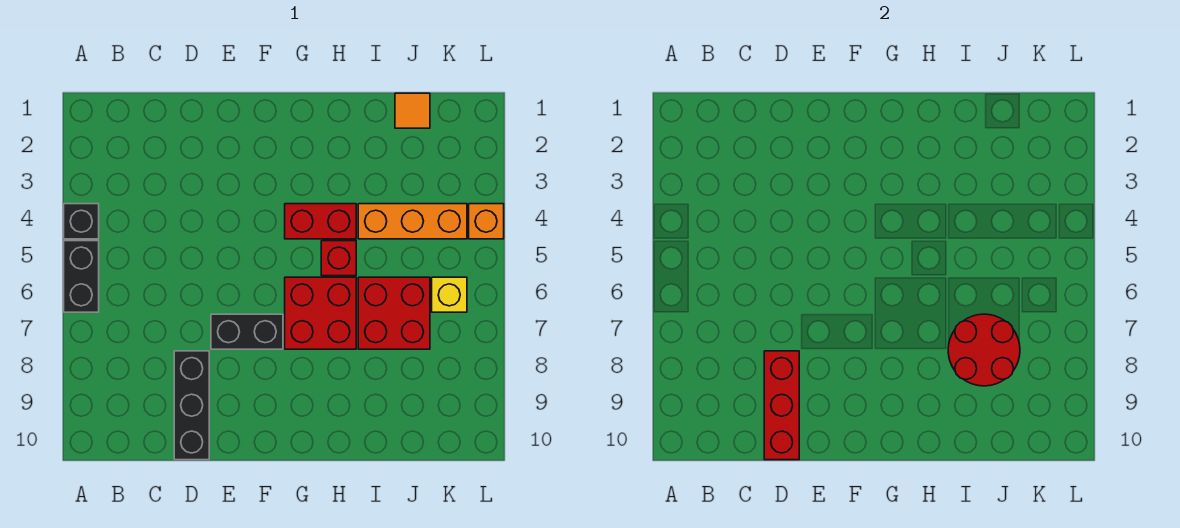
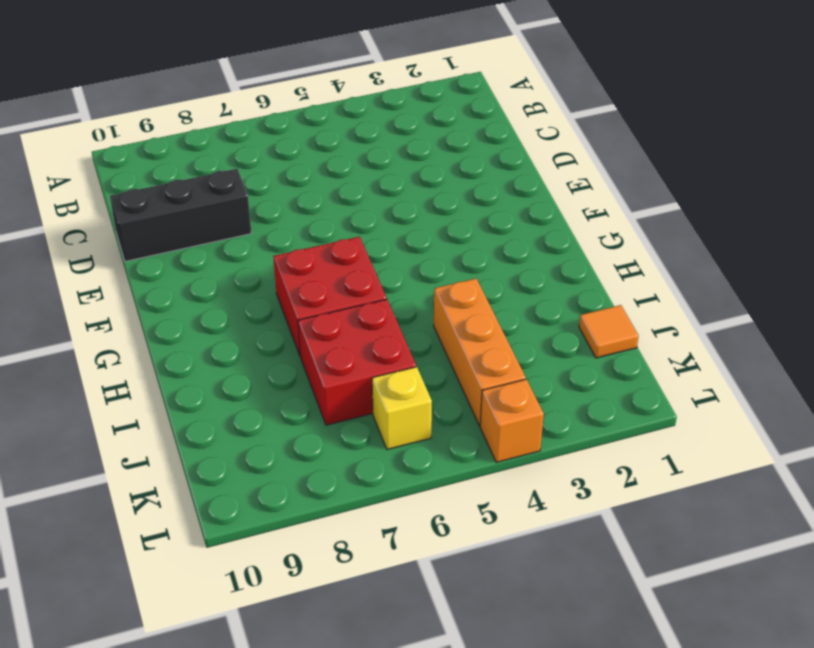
none -> black brick A4 level 1
none -> black brick A5:A6 level 1
none -> black brick E7:F7 level 1

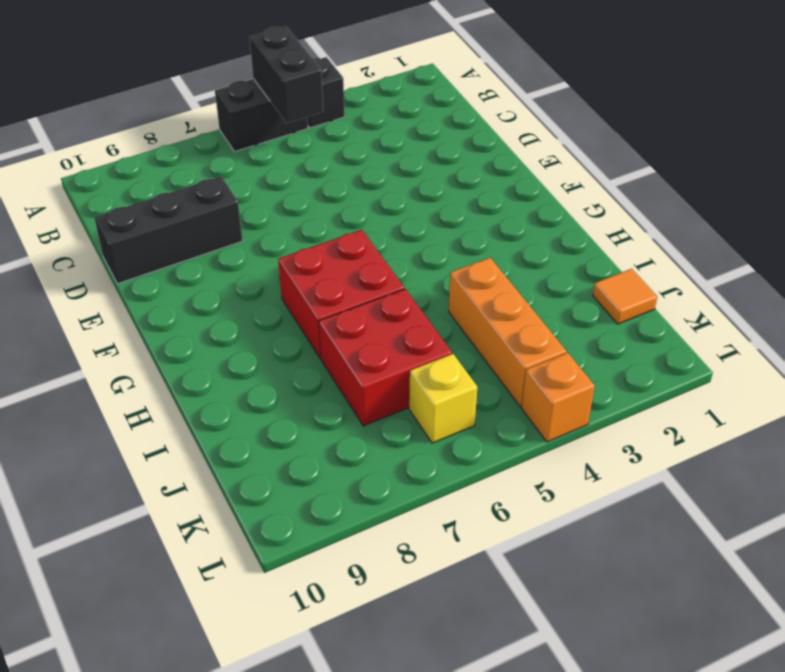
black brick A5:B5 level 2 -> black brick E7:F7 level 1
none -> red brick G4:H4 level 1
none -> red brick H5 level 1
none -> red brick D8:D10 level 2

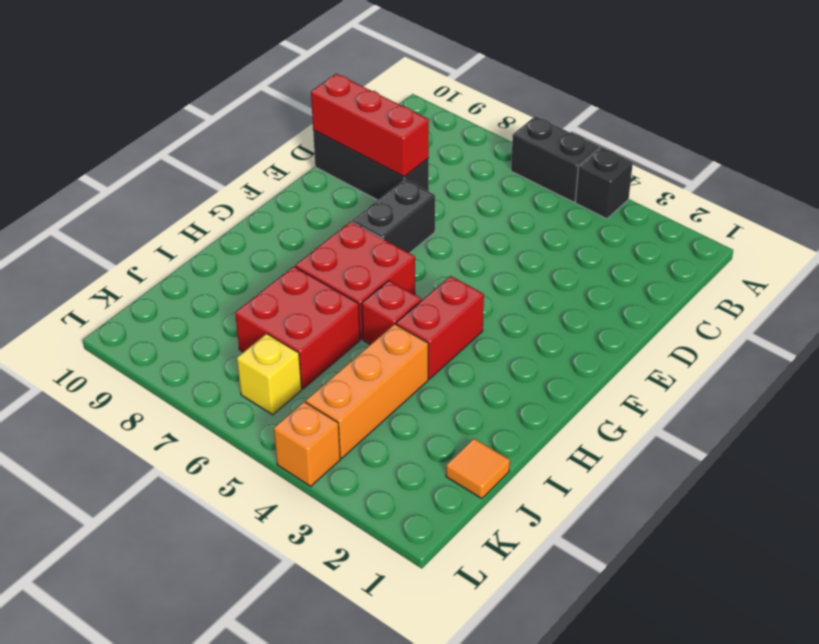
none -> red round brick I7:J8 level 2

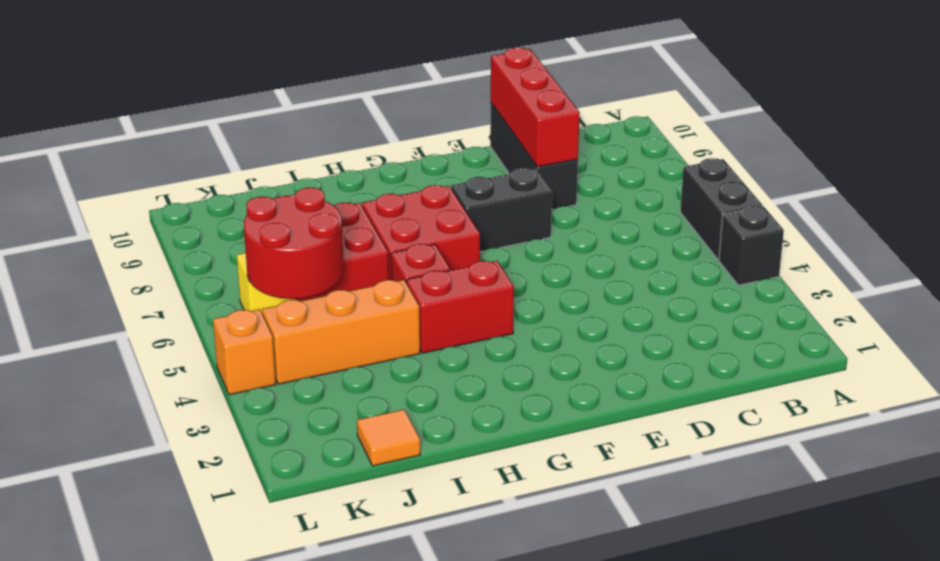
red round brick J5:K6 level 2 -> red round brick I7:J8 level 2

